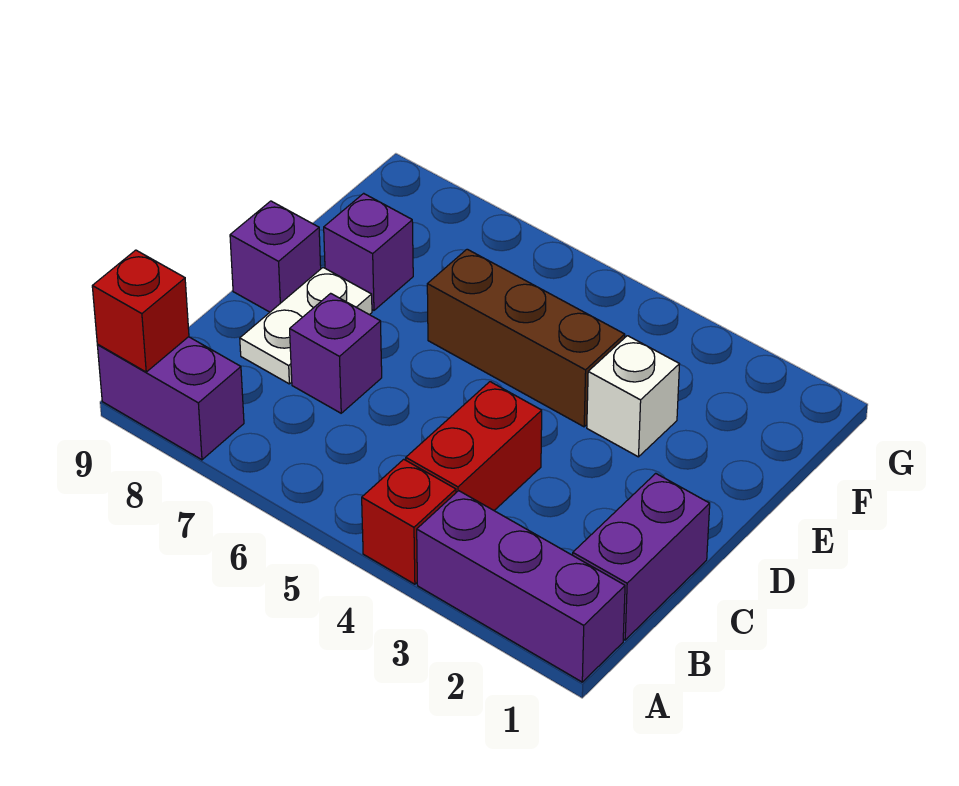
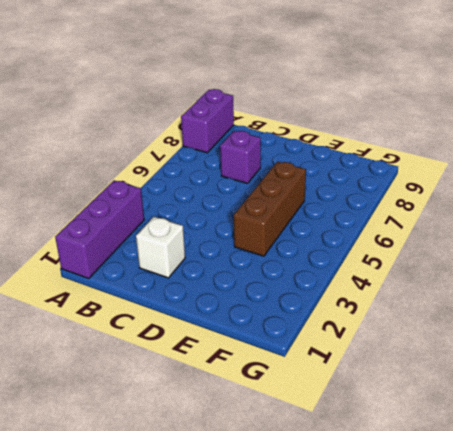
white brick C2 level 1 -> white brick E3 level 1
none -> red brick A4 level 1
none -> purple brick B1:C1 level 1
none -> red brick B4:C4 level 1

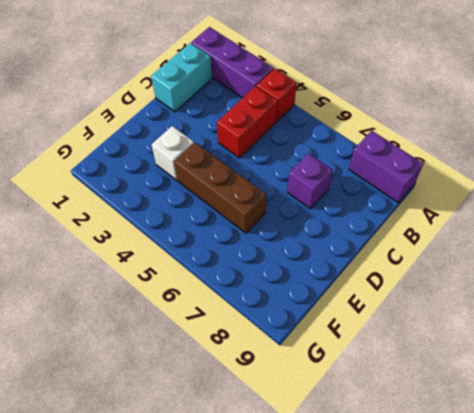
cyan brick B1:C1 level 1 -> purple brick B1:C1 level 1
none -> white plate C8:D8 level 1
none -> purple brick D9 level 1
none -> purple brick E8 level 1

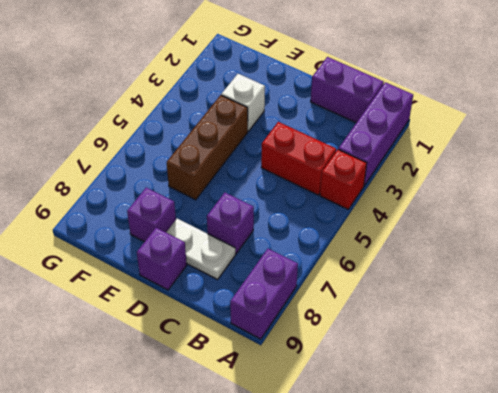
none -> red brick A9 level 2

